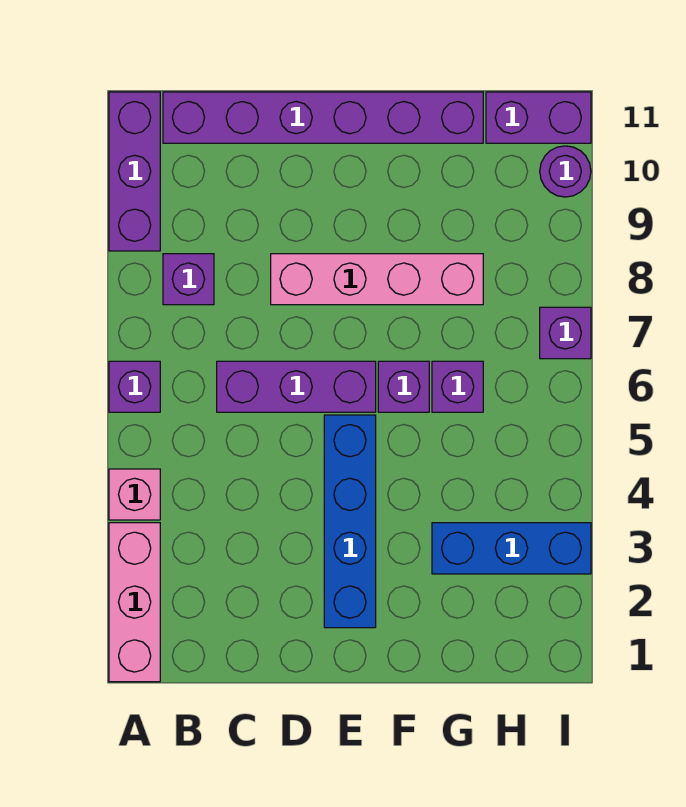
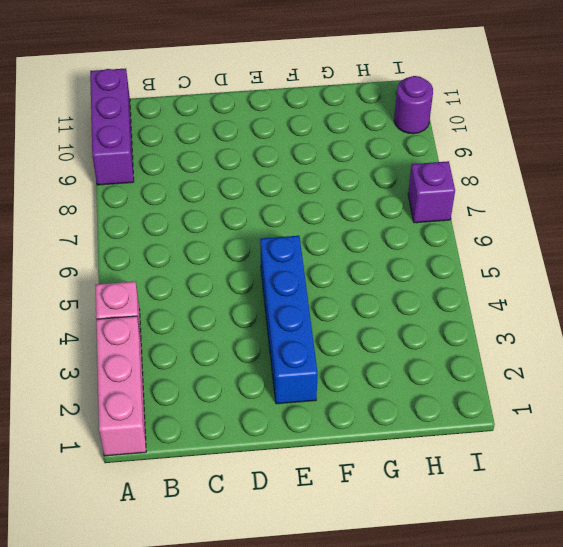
none -> purple brick A6 level 1
none -> purple brick B8 level 1
none -> purple brick B11:G11 level 1

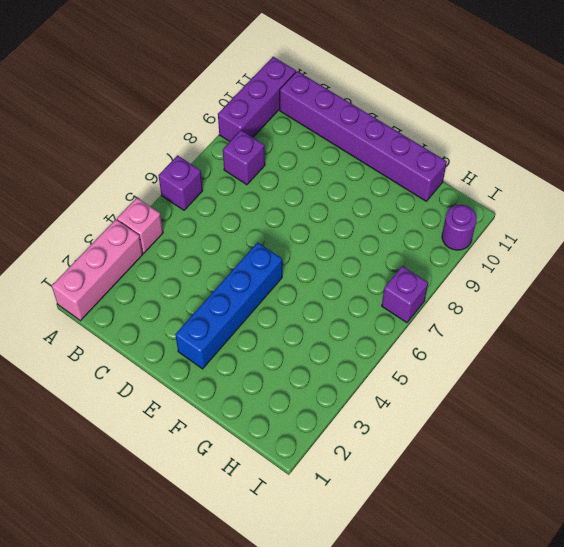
none -> purple brick C6:E6 level 1
none -> pink brick D8:G8 level 1
none -> purple brick F6 level 1

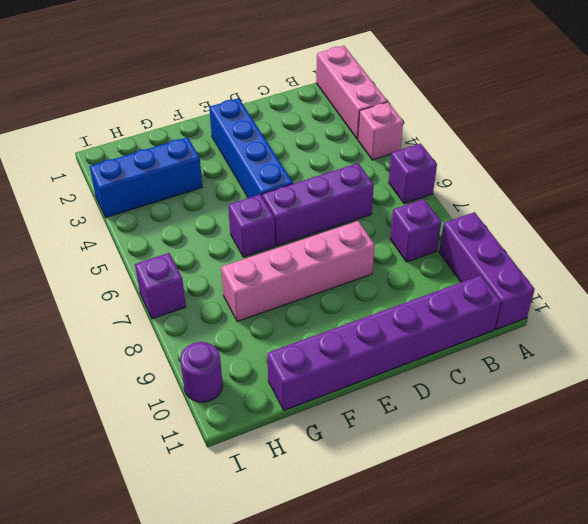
none -> purple brick G6 level 1
none -> purple brick H11:I11 level 1

